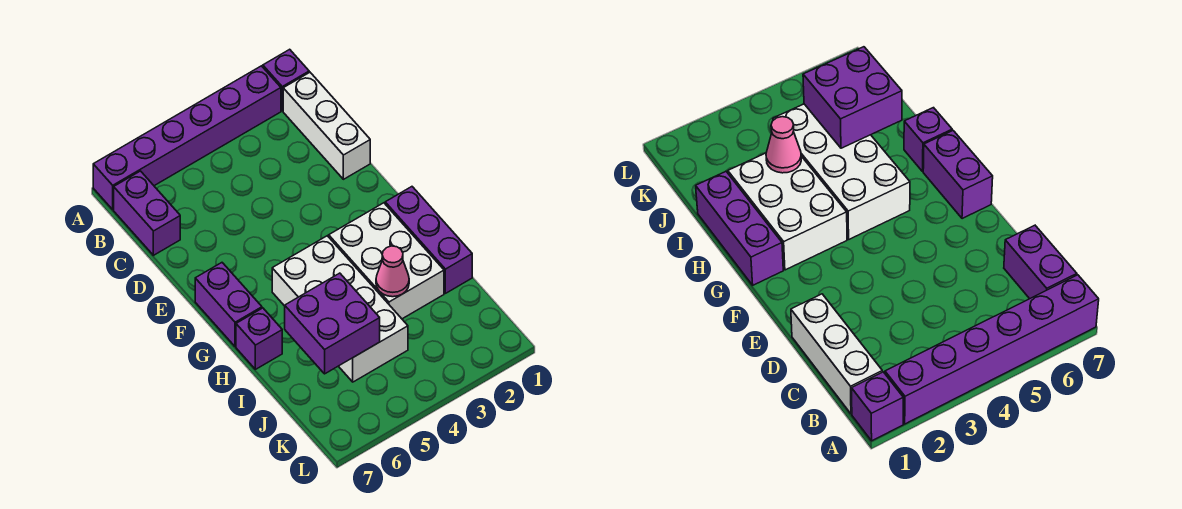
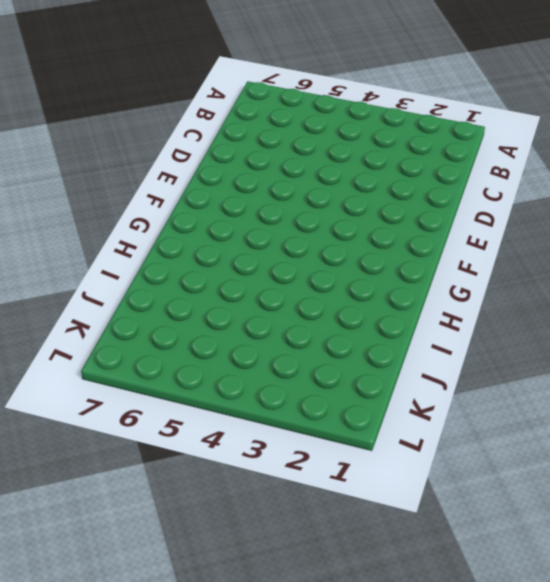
none -> purple brick A1 level 1
none -> purple brick A2:A7 level 1

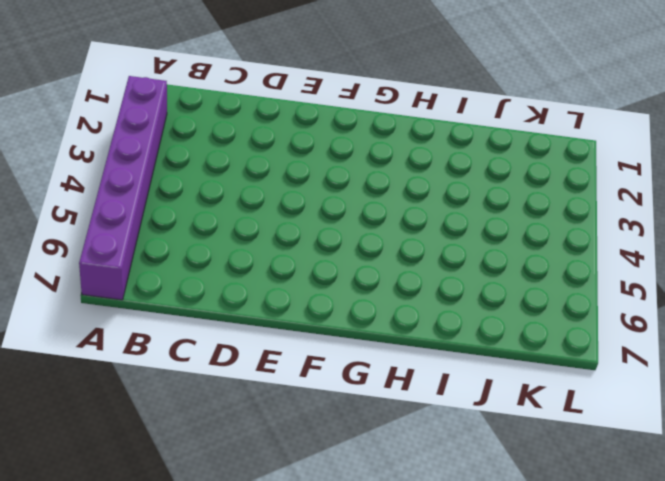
none -> purple brick A1 level 1
none -> white brick B1:D1 level 1

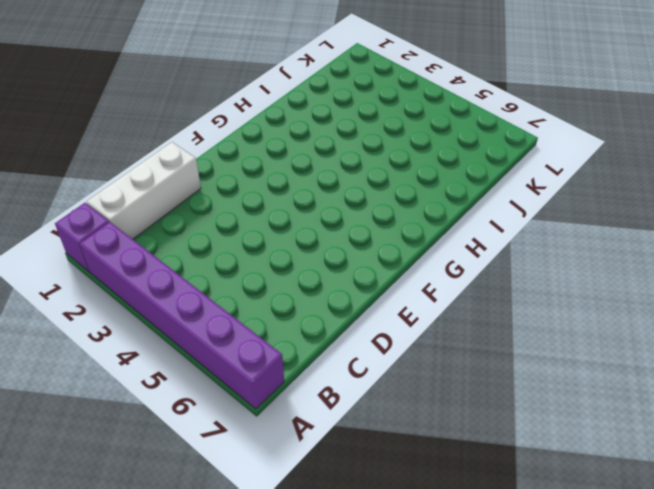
none -> purple brick B7:C7 level 1
none -> purple brick F7:G7 level 1

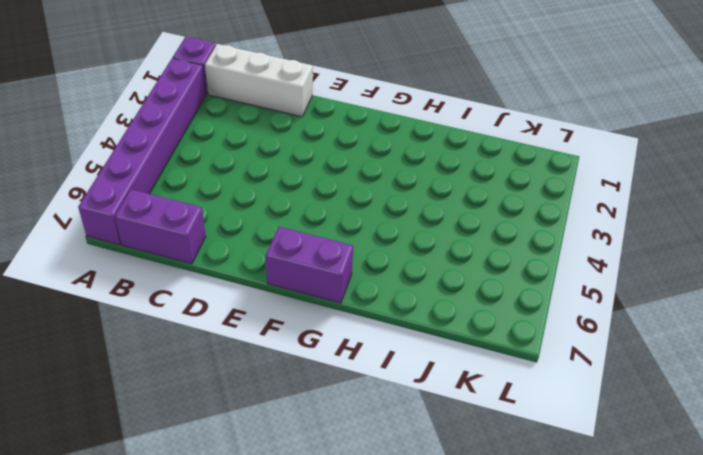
none -> purple brick G1:I1 level 1
none -> white brick G2:I3 level 1

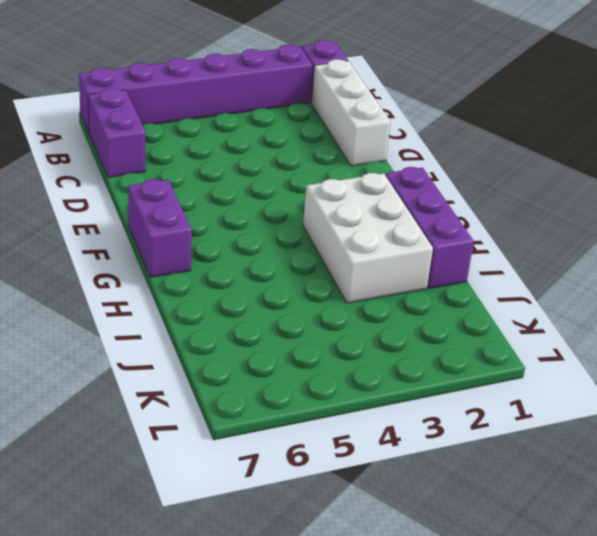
none -> white brick G4:J5 level 1
none -> purple brick H7 level 1

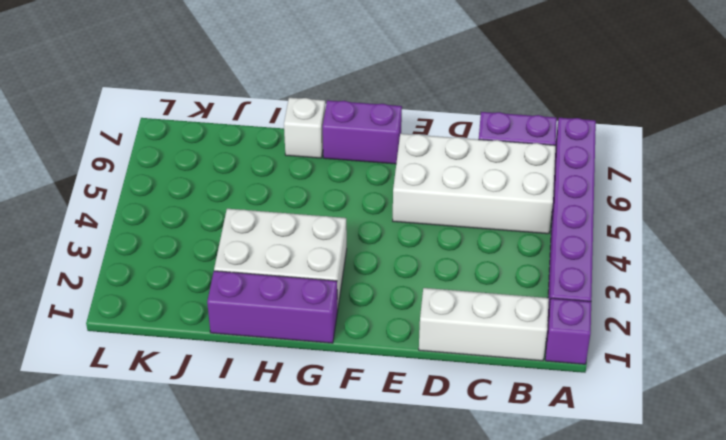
white brick B5:E6 level 1 -> white brick G4:J5 level 1
white brick H7 level 1 -> purple brick H7 level 1
none -> pink cone I3 level 2
none -> purple brick I5:J6 level 2

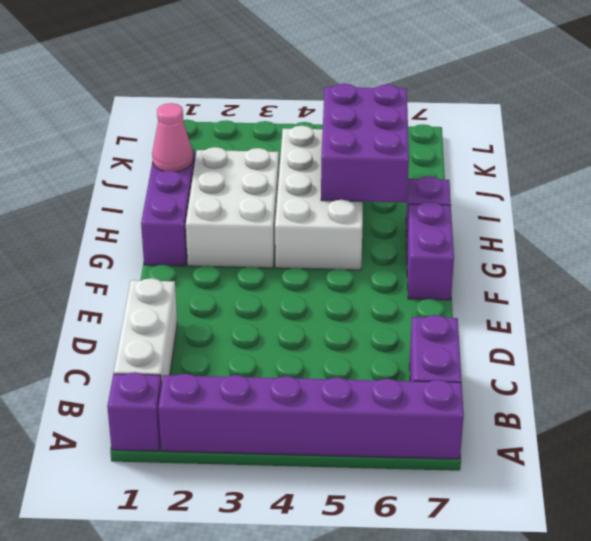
purple brick H5:J6 level 2 -> purple brick I5:J6 level 2
pink cone I1 level 2 -> pink cone I3 level 2

